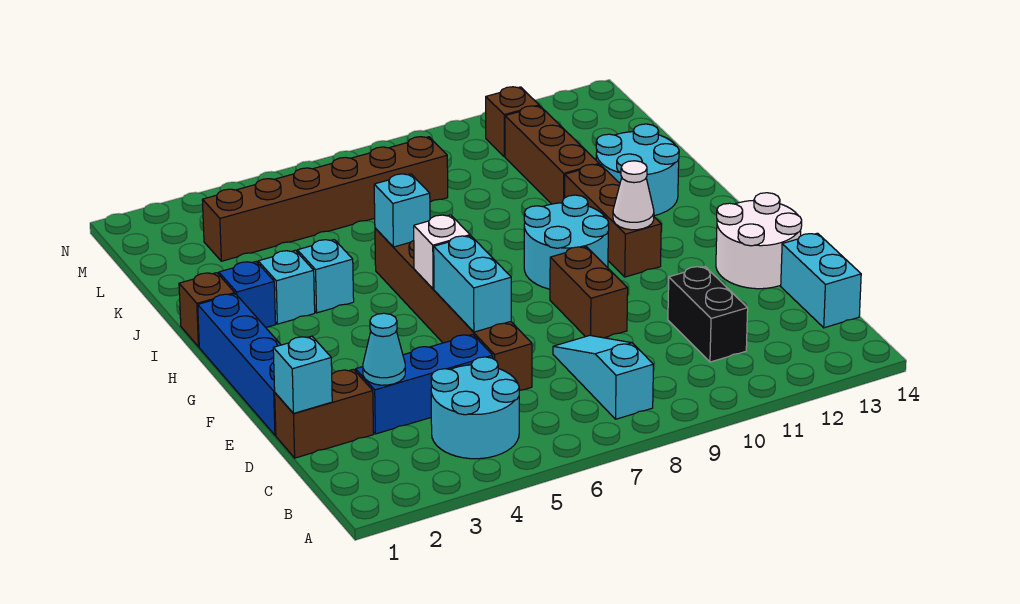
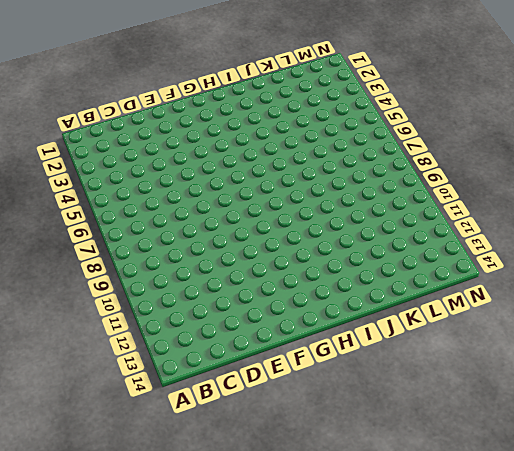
none -> cyan round brick B4:C5 level 1
none -> cyan slope B8:D8 level 1 top B
none -> black brick C11:D11 level 1

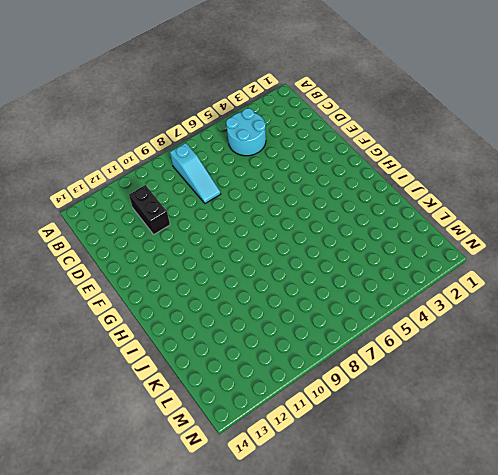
none -> cyan brick C14:D14 level 1
none -> brown brick D1:D2 level 1
none -> blue brick D3:D5 level 1

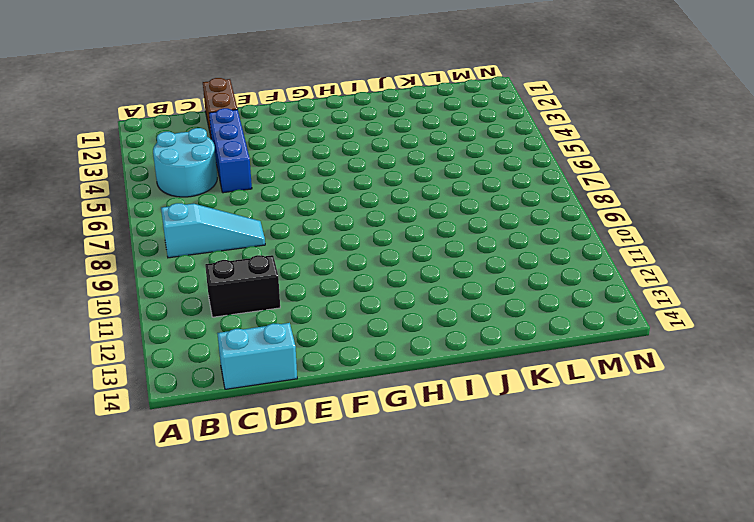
none -> brown brick D6:I6 level 1
none -> blue brick E1:H1 level 1
none -> brown brick E9:F9 level 1

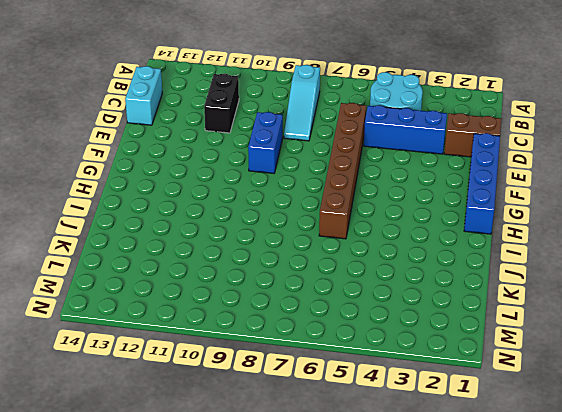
blue brick E9:F9 level 1 -> brown brick E9:F9 level 1
none -> white round brick E13:F14 level 1
none -> cyan round brick G9:H10 level 1
none -> brown brick G11:I11 level 1

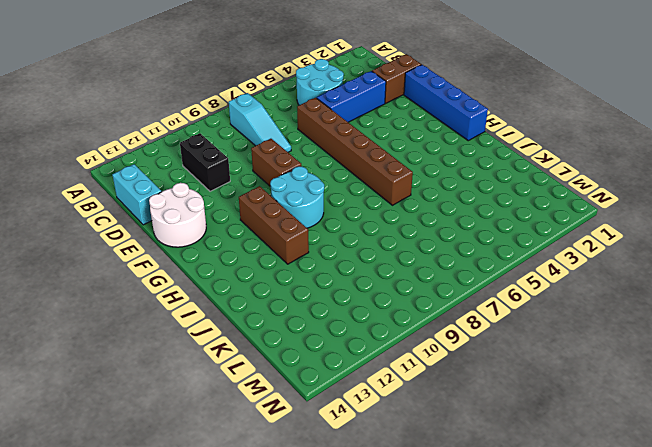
none -> brown brick I1 level 1
none -> blue brick I2 level 1
none -> cyan brick I3 level 1

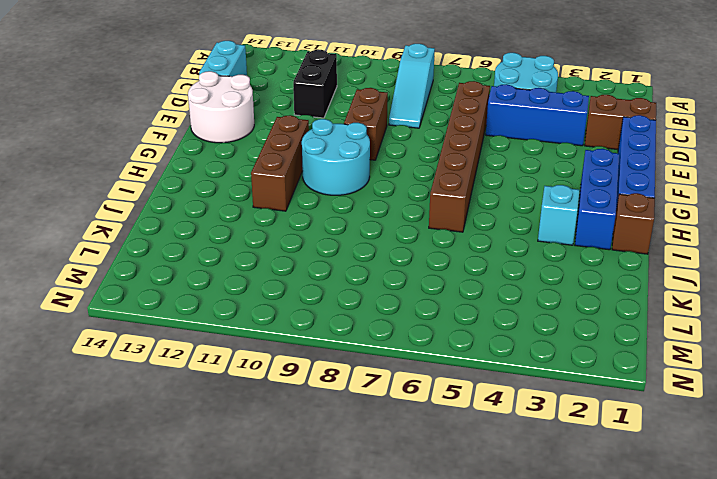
blue brick G2:I2 level 1 -> blue brick I2 level 1
none -> cyan brick I4 level 1
none -> cyan round brick I12:J13 level 1
none -> brown brick J11:L11 level 1

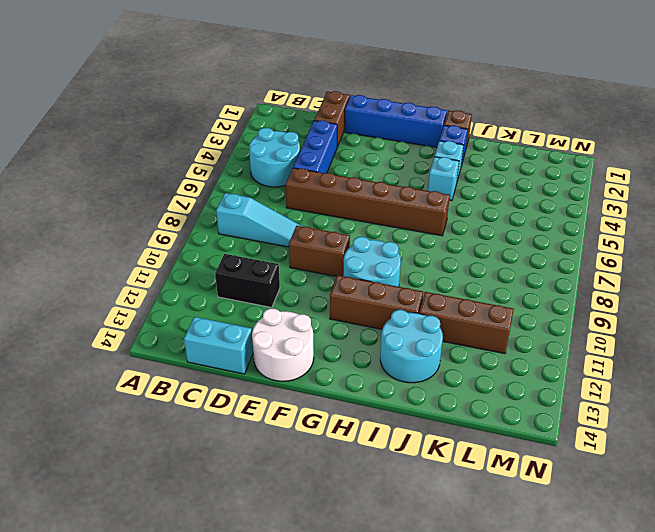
none -> brown brick L3:L8 level 1
none -> brown brick M11 level 1
none -> cyan brick D1 level 2

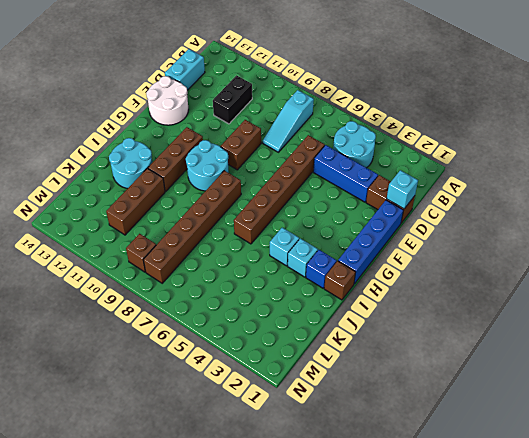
brown brick H8:M8 level 1 -> brown brick L3:L8 level 1
brown brick M9 level 1 -> brown brick M11 level 1
none -> cyan cone D3 level 2
none -> cyan brick E6:F6 level 2
none -> white brick G6 level 2

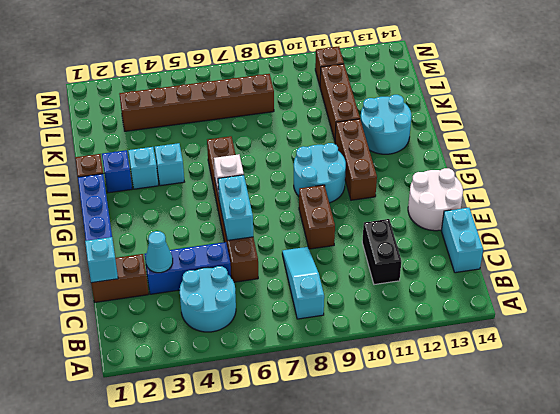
none -> white cone G11 level 2
none -> cyan brick I6 level 2

